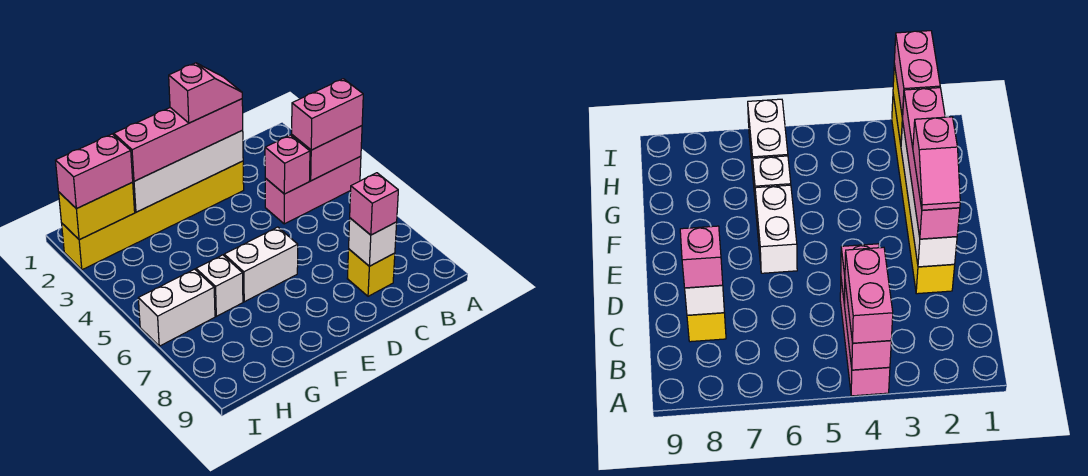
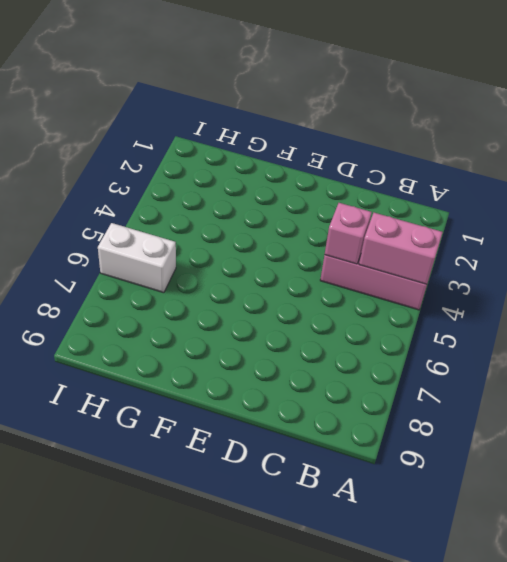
none -> yellow brick C8 level 1
none -> yellow brick D2:I2 level 1
none -> white brick E6:F6 level 1

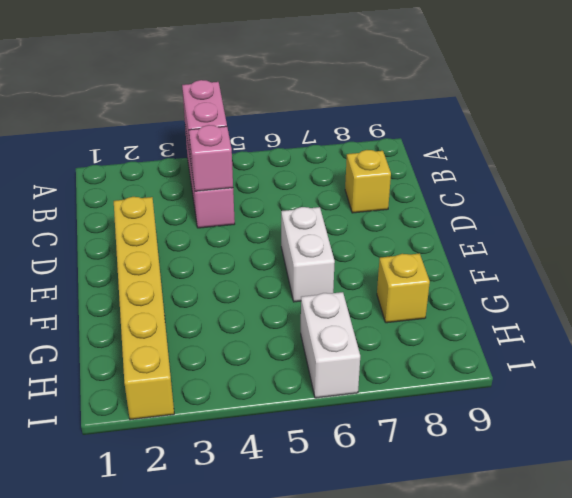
yellow brick G8 level 1 -> none
none -> white brick G6 level 1
none -> white brick C8 level 2
none -> white brick D2:G2 level 2

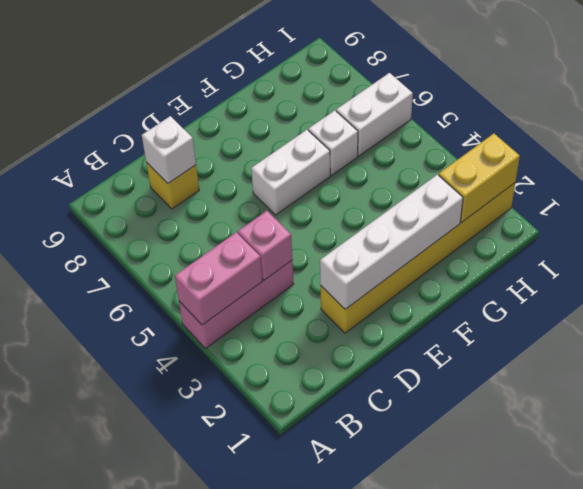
none -> pink brick A4:B4 level 3
none -> pink brick C8 level 3
none -> pink brick D2:G2 level 3

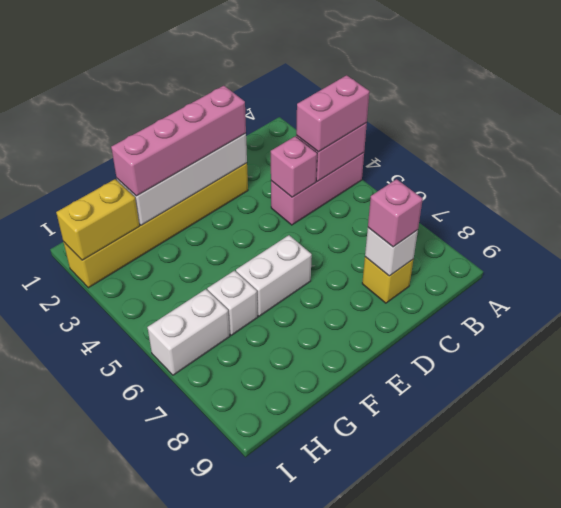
none -> pink brick H2:I2 level 3
none -> pink slope D2:E2 level 4 top E

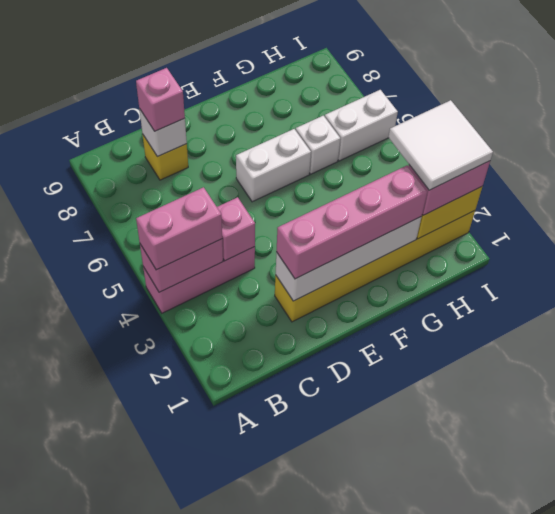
white tile H2:I3 level 4 -> none
none -> pink slope D2:E2 level 4 top E

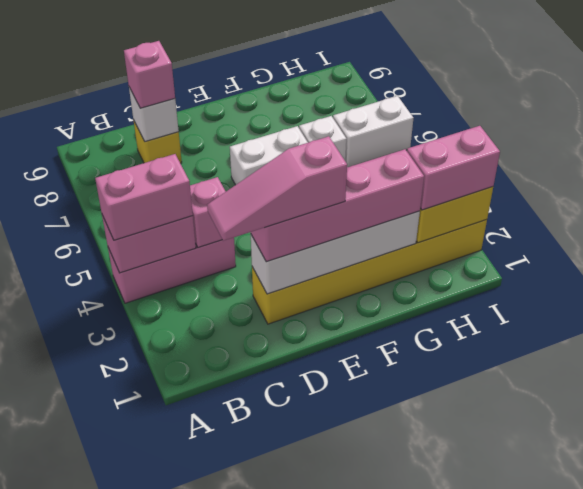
pink slope C2:E2 level 4 top E -> pink slope D2:E2 level 4 top E

